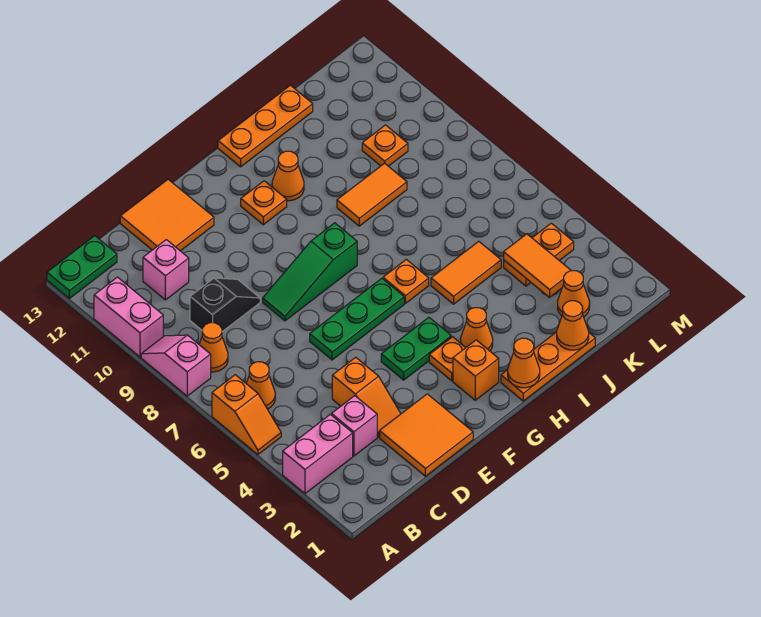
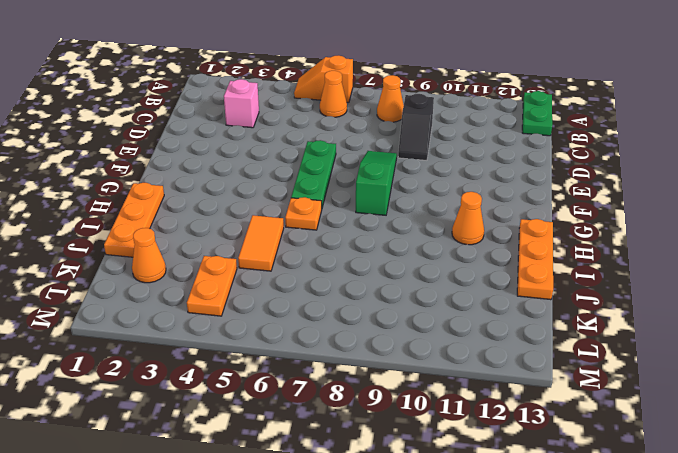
none -> pink brick A3:B3 level 1
none -> pink slope A8:A9 level 1 top 8
none -> pink brick A10:A11 level 1
none -> pink brick C11 level 1

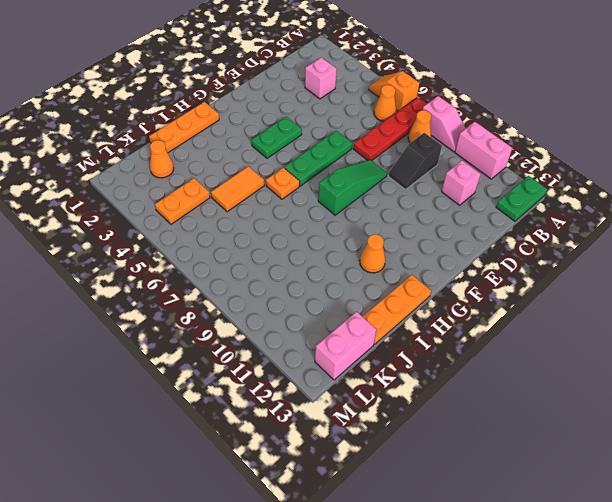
red plate A7:D7 level 1 -> none
pink brick K13:L13 level 1 -> pink brick A3:B3 level 1
none -> orange tile D1:E2 level 1
none -> orange slope D3:D4 level 1 top 4
none -> orange tile D12:E13 level 1
none -> orange brick G2 level 1

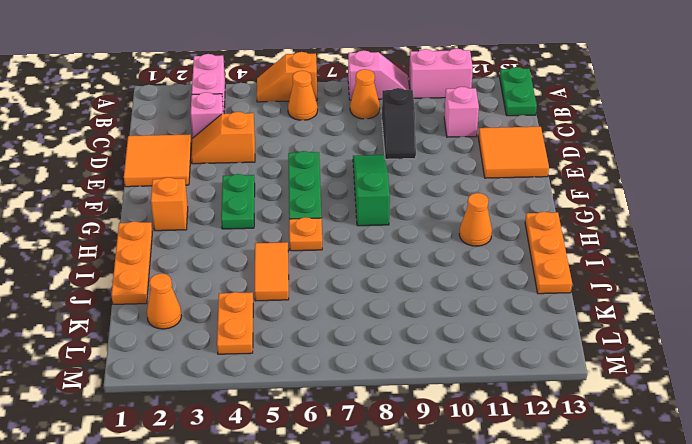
none -> orange plate G3 level 1
none -> orange plate G11 level 1
none -> orange cone H3 level 1
none -> orange tile I9:J9 level 1

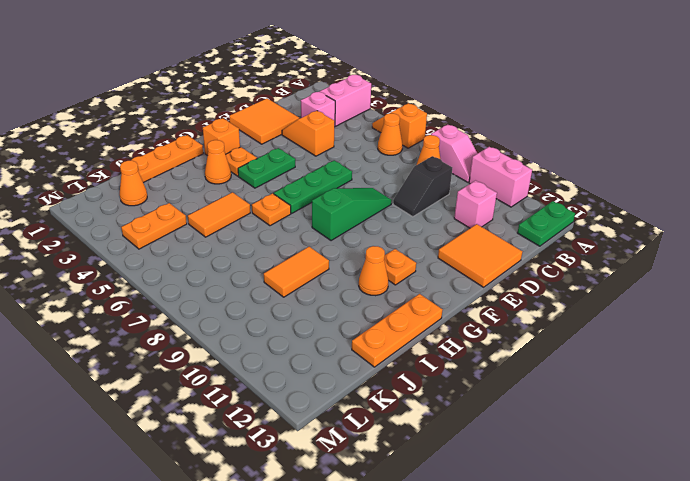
none -> orange plate K10 level 1
none -> orange cone H1 level 2
none -> orange cone J1 level 2
none -> orange tile K3:K4 level 2

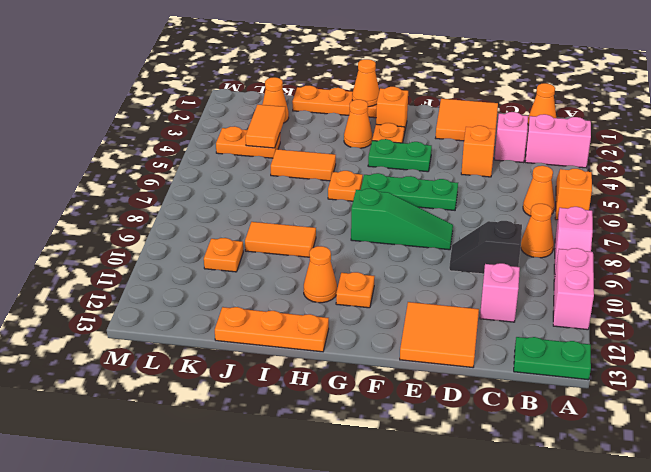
orange cone B1 level 1 -> orange cone J1 level 2

